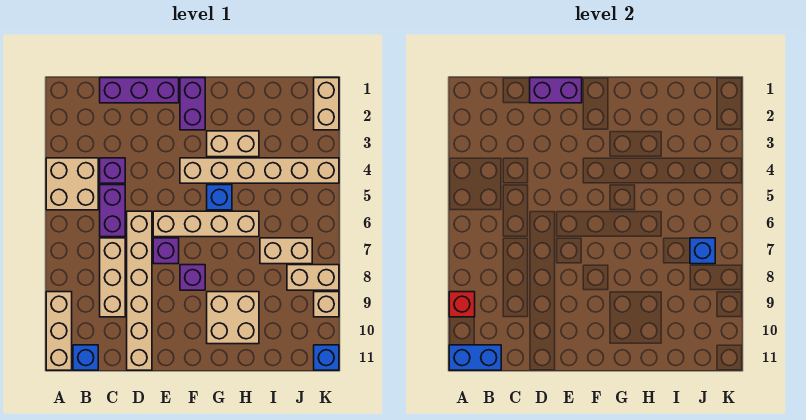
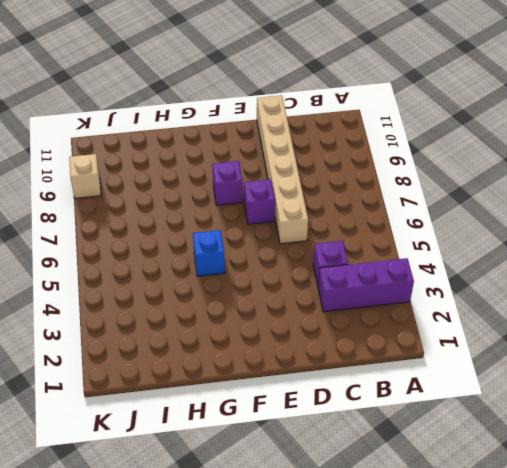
purple brick A3:C3 level 1 -> purple brick C1:E1 level 1
none -> tan brick A4:B5 level 1
none -> tan brick A9:A11 level 1
none -> blue brick B11 level 1

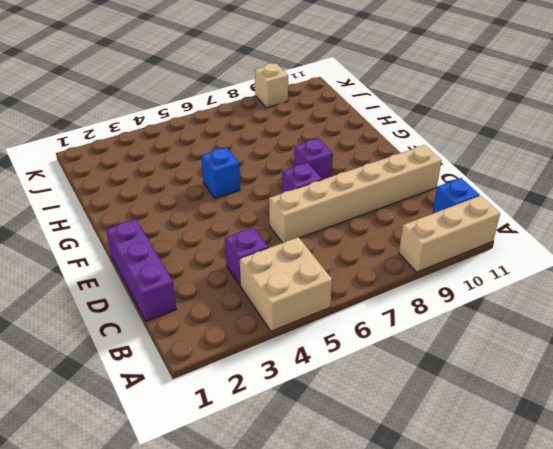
none -> purple brick C5:C6 level 1
none -> tan brick C7:C9 level 1
none -> tan brick E6:H6 level 1

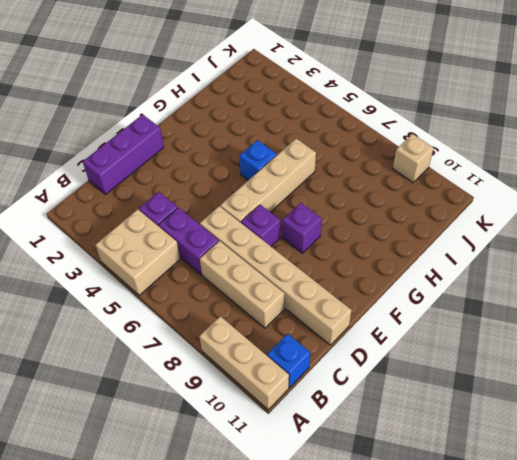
none -> purple brick F1:F2 level 1
none -> tan brick F4:K4 level 1
none -> tan brick G3:H3 level 1

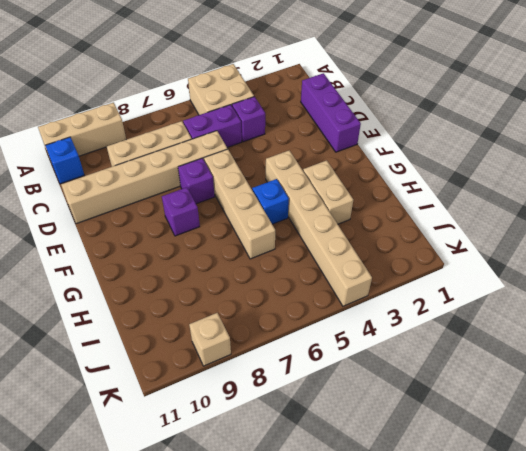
none -> purple brick F1:F2 level 1
none -> tan brick G9:H10 level 1
none -> tan brick I7:J7 level 1

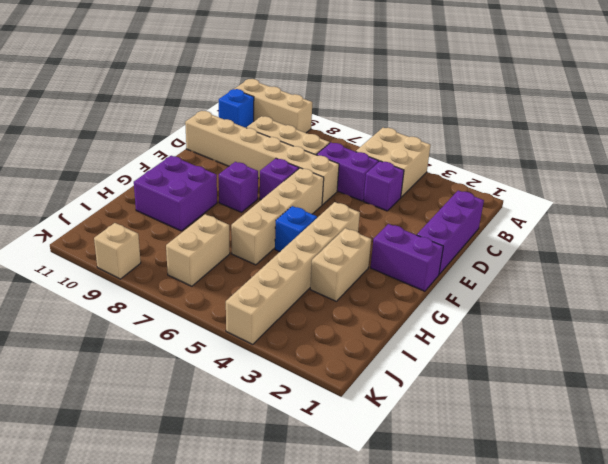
purple brick G9:H10 level 1 -> tan brick G9:H10 level 1
none -> tan brick J8:K8 level 1
none -> tan brick K1:K2 level 1
none -> blue brick K11 level 1

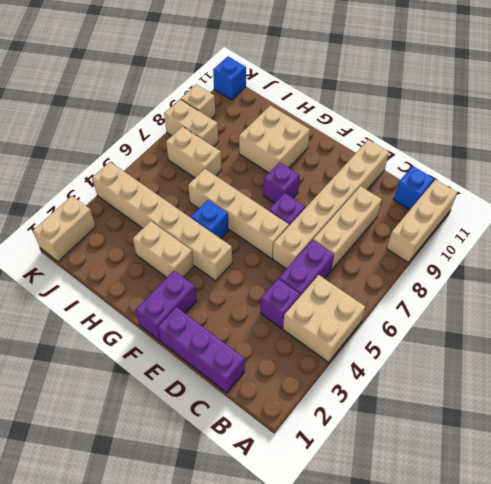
none -> red brick A9 level 2
none -> blue brick A11:B11 level 2
none -> purple brick D1:E1 level 2

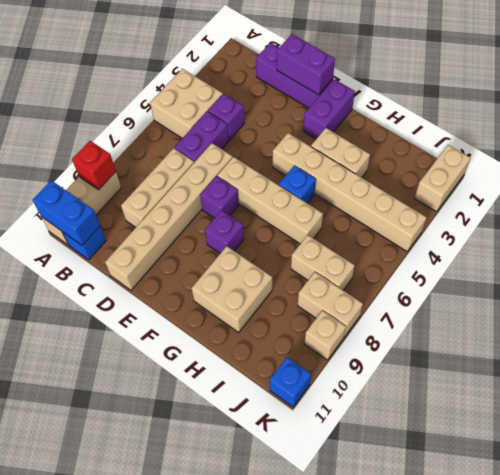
none -> blue brick J7 level 2

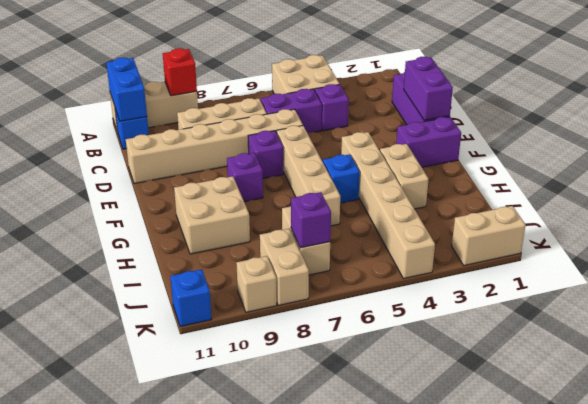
purple brick J7 level 2 -> blue brick J7 level 2

